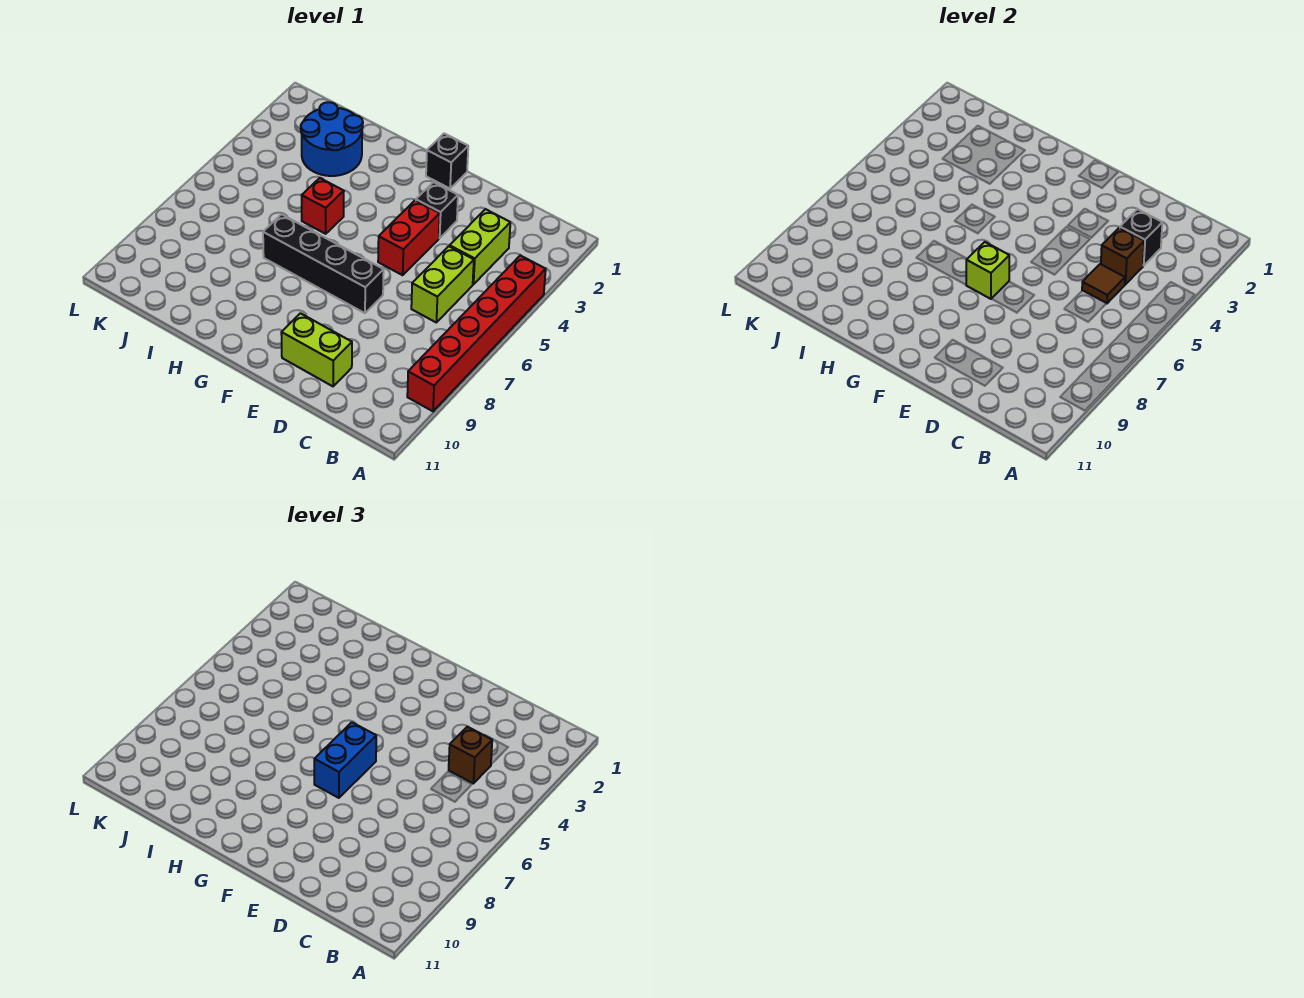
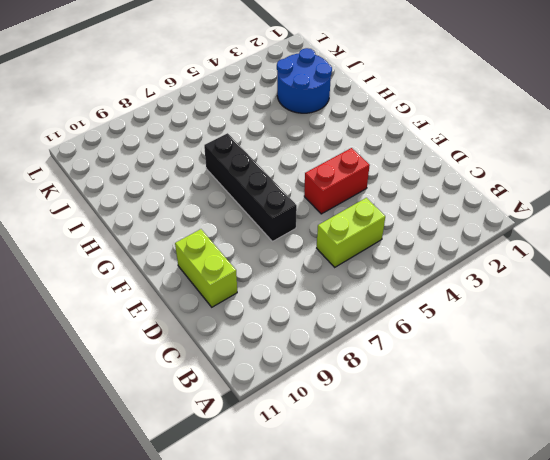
none -> red brick A4:A9 level 1
none -> lime brick C3:C4 level 1
none -> black brick E3 level 1

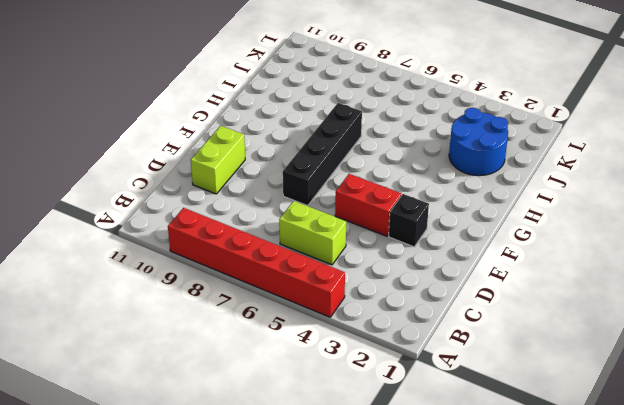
none -> lime brick C3:C4 level 1
none -> black brick F1 level 1
none -> red brick H5 level 1

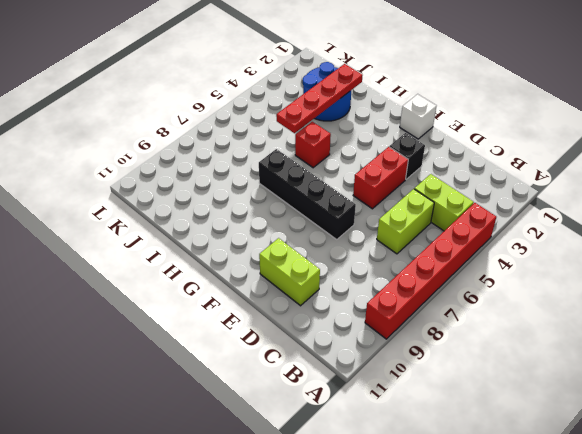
lime brick B4:C4 level 1 -> lime brick C3:C4 level 1
white brick F1 level 1 -> black brick F1 level 1
red plate I2:I5 level 2 -> none
none -> black brick C3 level 2
none -> brown brick C4 level 2
none -> brown tile C5 level 2

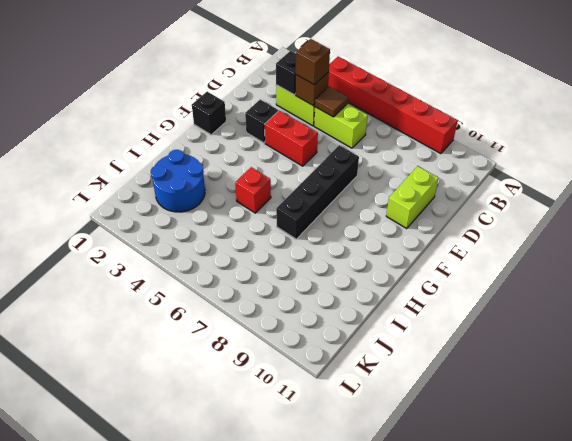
none -> lime brick F7 level 2
none -> blue brick F6:F7 level 3

